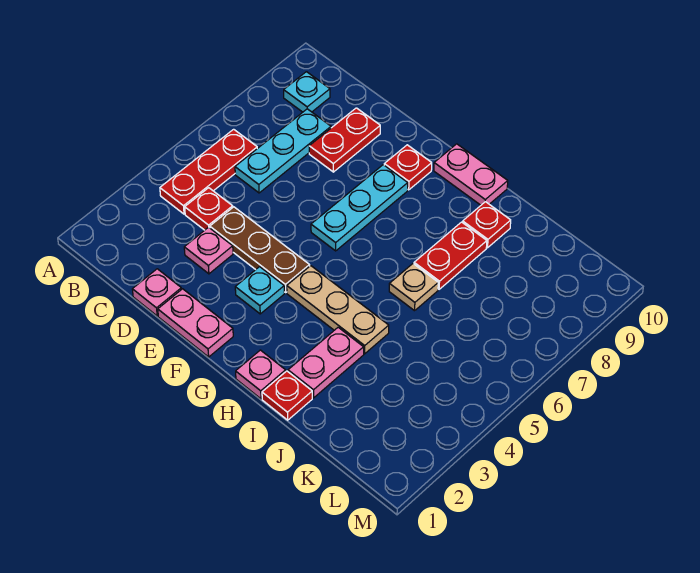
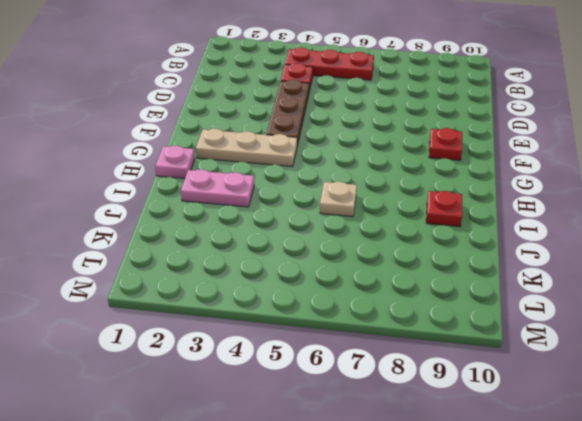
tan plate G2:G4 level 1 -> tan plate G4:I4 level 1
none -> cyan plate B9 level 1
none -> cyan plate C6:C8 level 1
none -> pink plate D1 level 1

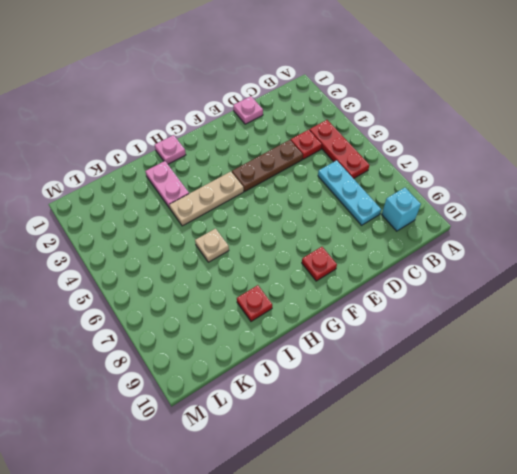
cyan brick B9 level 1 -> cyan plate B9 level 1
none -> pink plate D3 level 1
none -> red plate D8:D9 level 1
none -> pink plate E1:F1 level 1

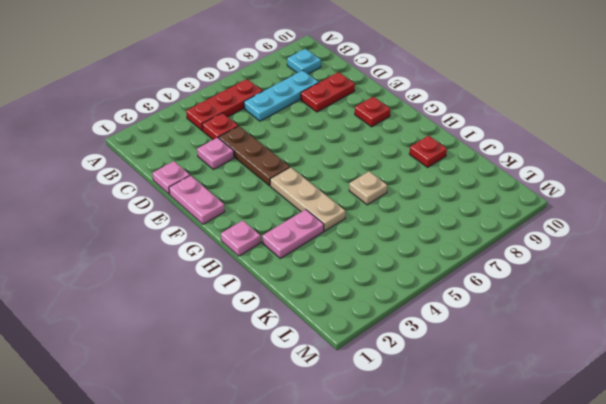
none -> cyan plate F3 level 1
none -> cyan plate F6:F8 level 1
none -> pink plate G10:H10 level 1

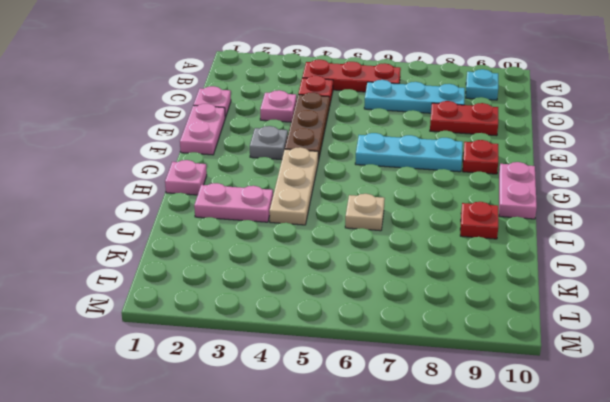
grey plate F3 level 1 -> cyan plate F3 level 1
none -> red plate I1 level 1
none -> red plate I7:I8 level 1

